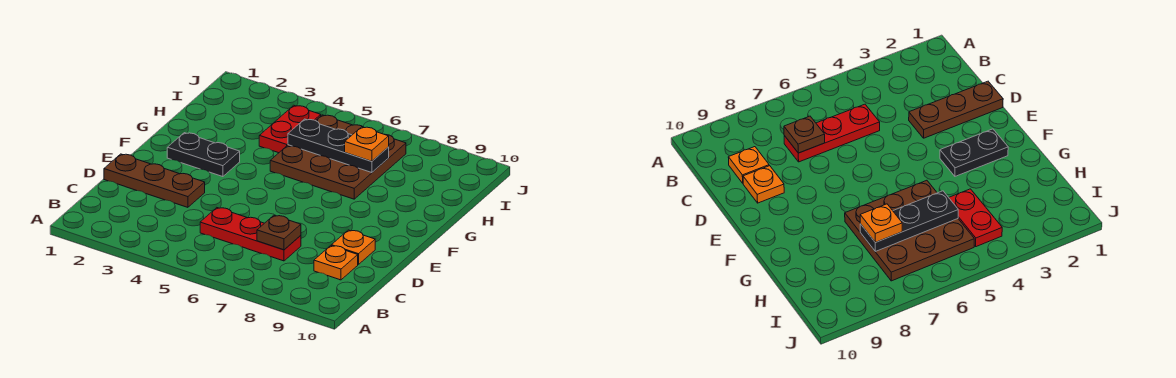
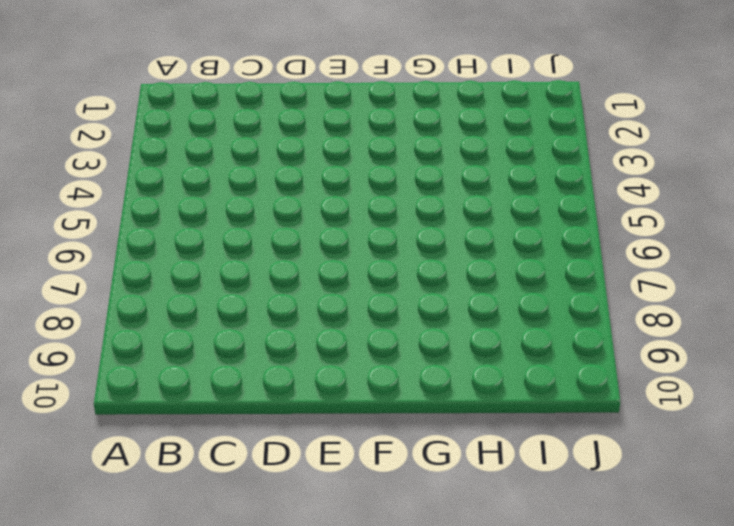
none -> red plate C5:C7 level 1
none -> orange plate C9 level 1

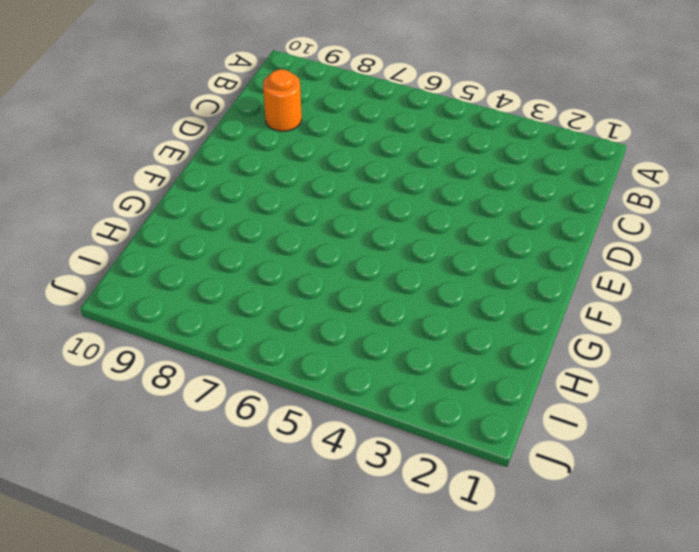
orange round brick C9 level 1 -> orange plate C9 level 1
none -> red plate C5:C7 level 1
none -> brown plate D1:D3 level 1

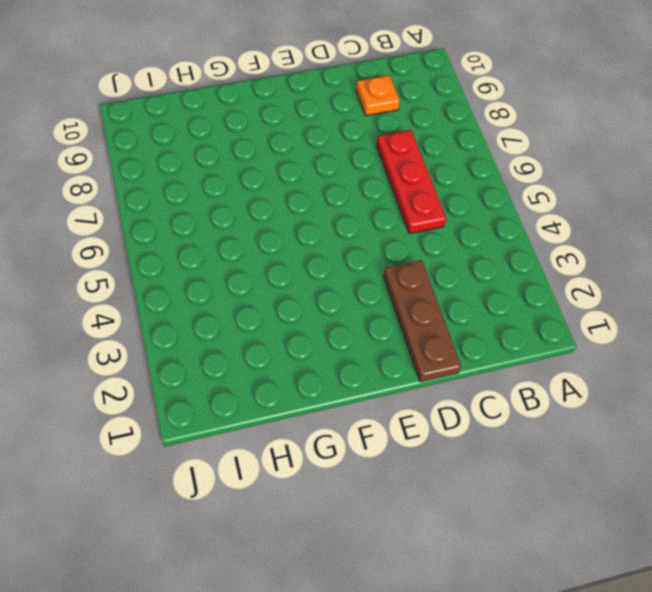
none -> orange plate D9 level 1
none -> black plate F2:F3 level 1

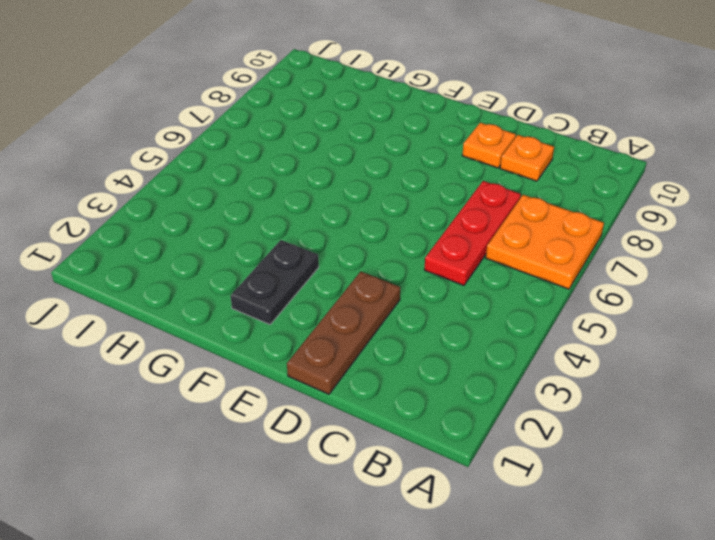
orange plate A6:B7 level 1 -> none
none -> brown plate G5:I7 level 1
none -> red plate H4:I4 level 1

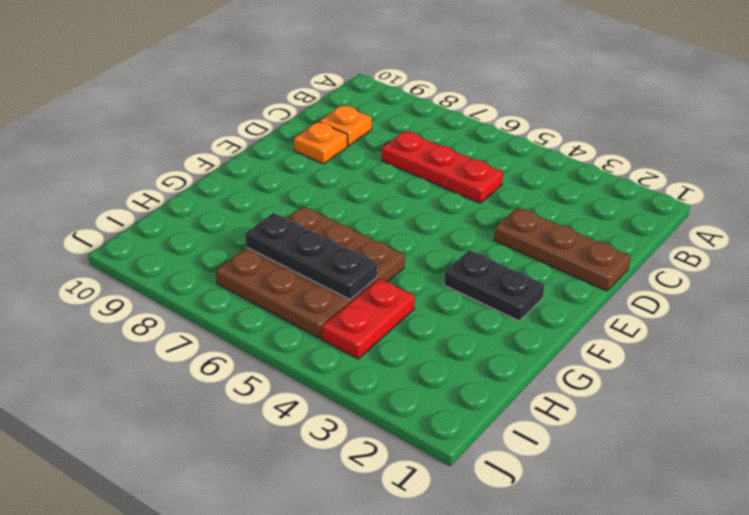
none -> brown plate C7 level 2
none -> orange plate H7 level 3

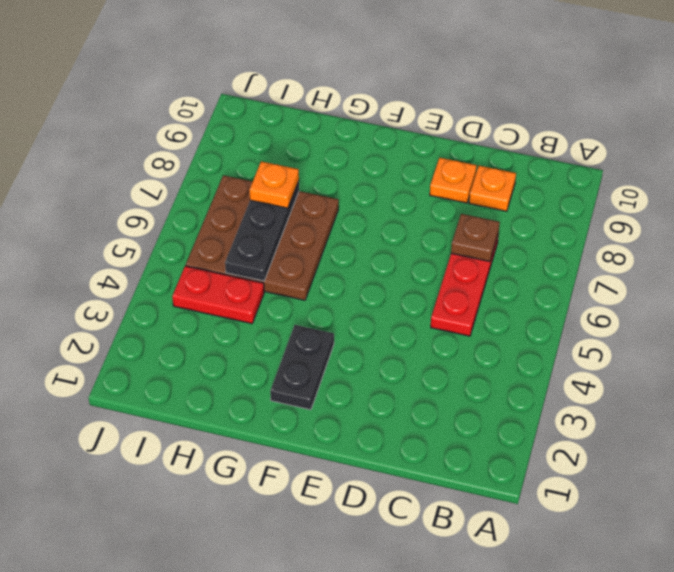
none -> brown plate D1:D3 level 1

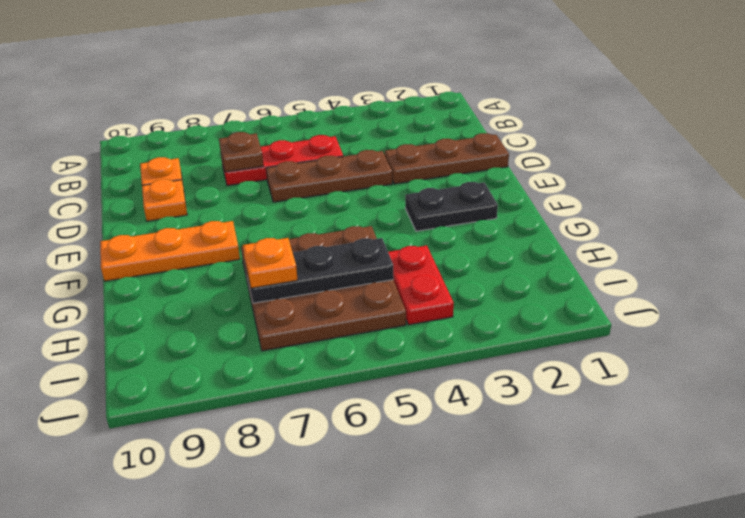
brown plate D4:D6 level 1 -> none
orange plate F8:F10 level 1 -> none

